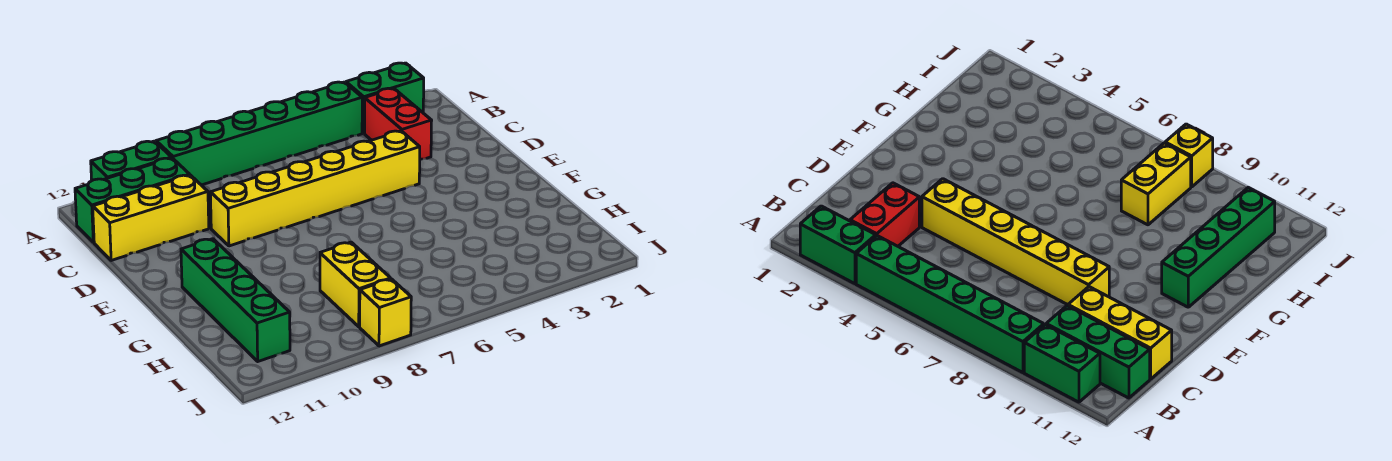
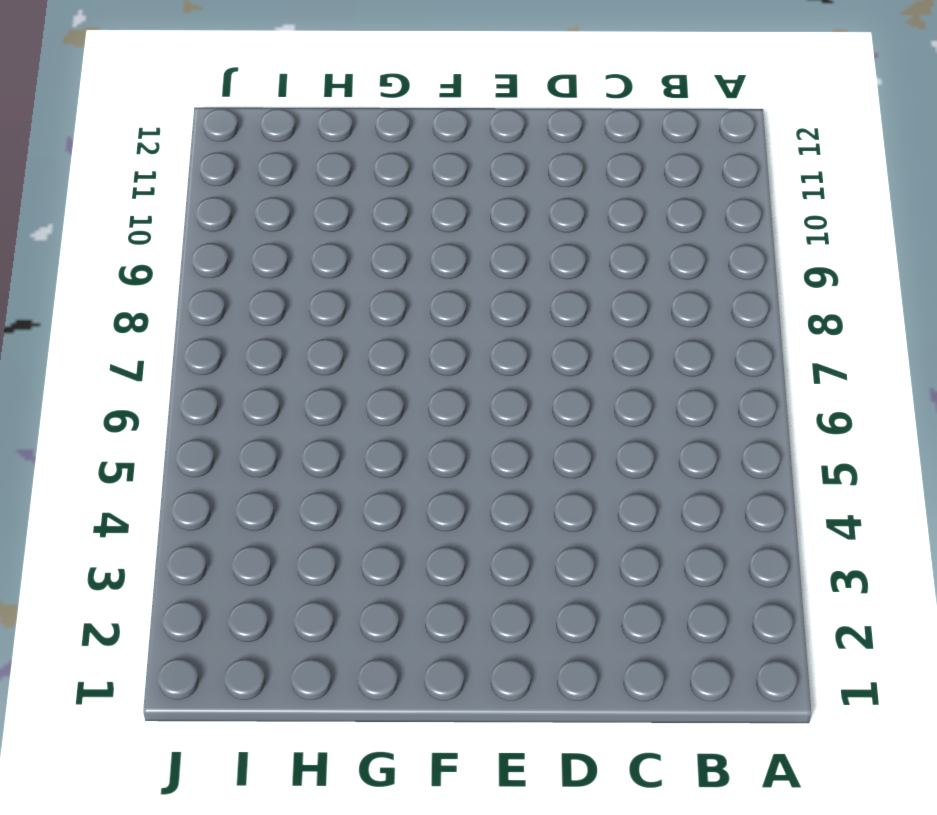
none -> green brick A2:A3 level 1
none -> green brick A4:A9 level 1

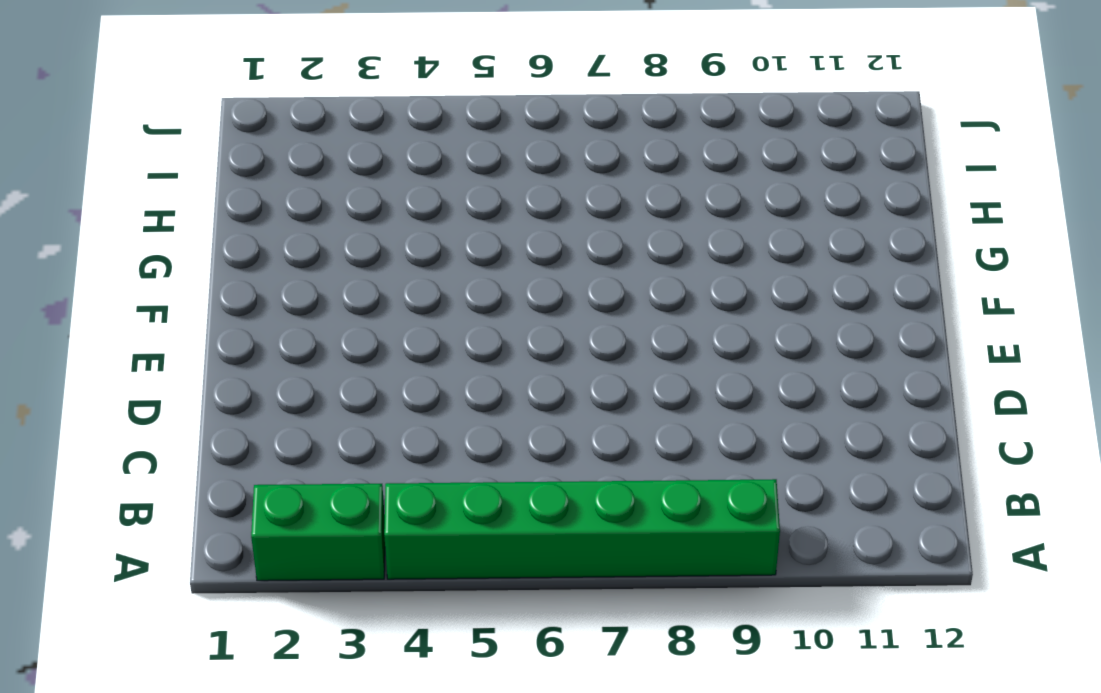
none -> green brick A10:A11 level 1
none -> red brick B3:C3 level 1

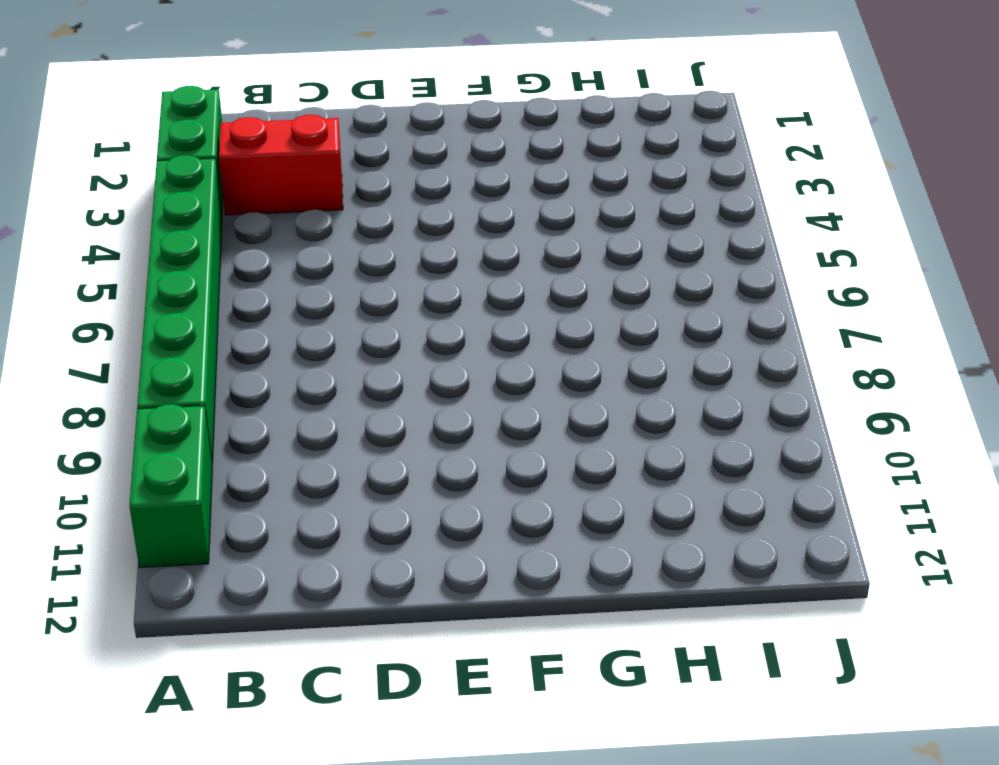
none -> green brick B10:B12 level 1
none -> yellow brick C10:C12 level 1

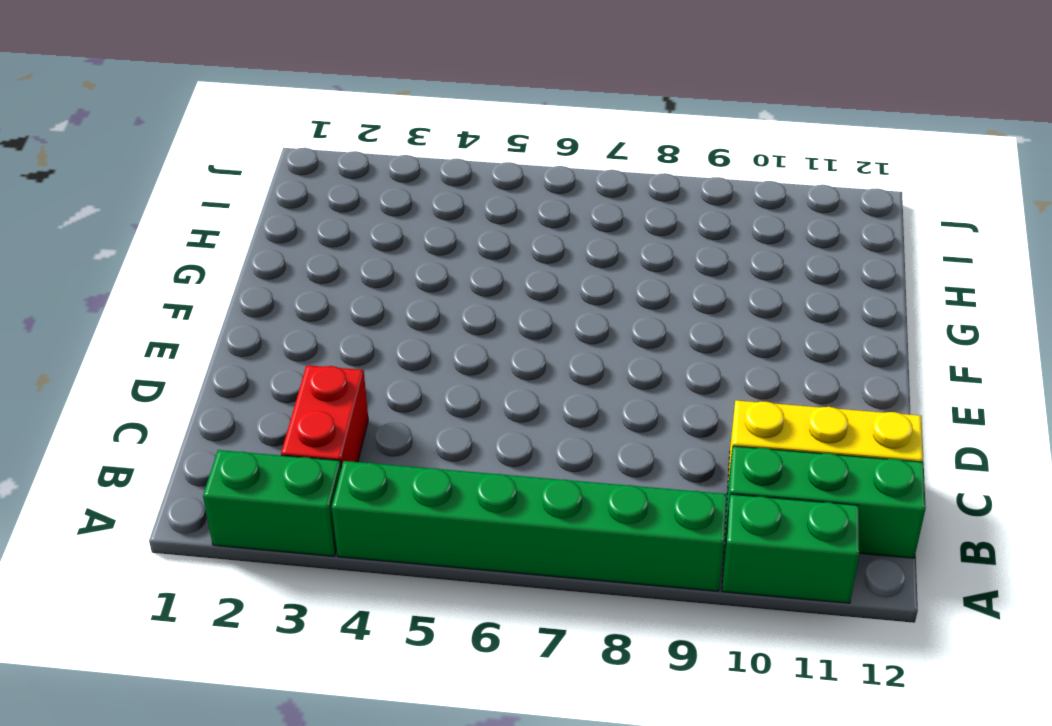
none -> yellow brick D4:D9 level 1
none -> green brick F11:I11 level 1

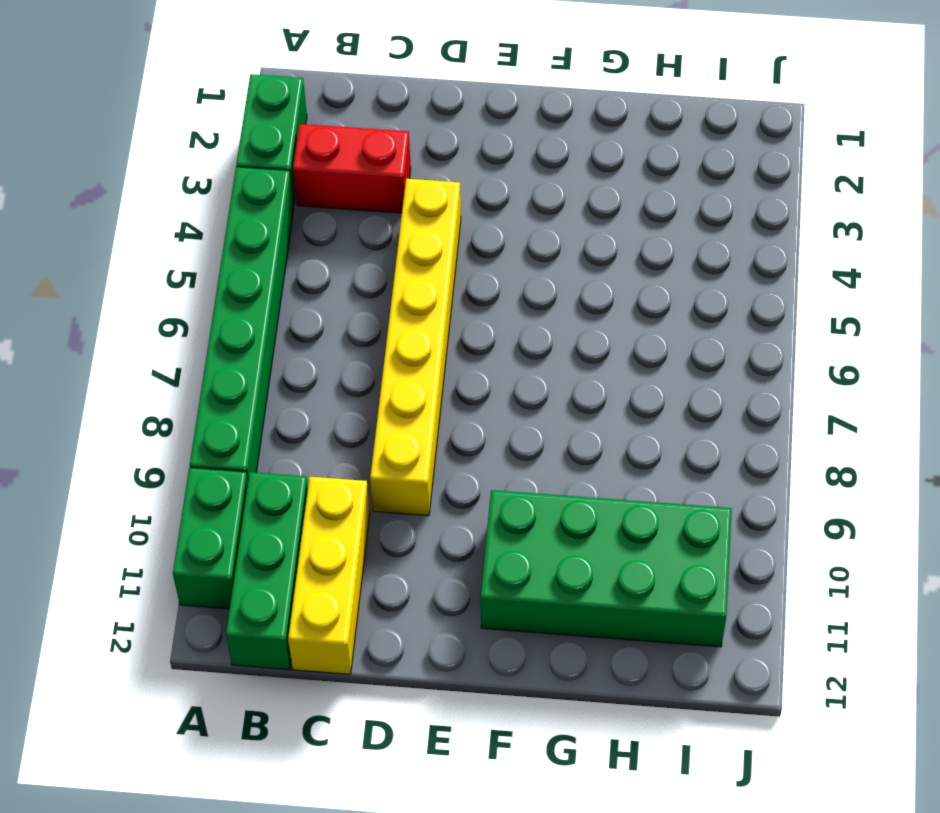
green brick F10:I11 level 1 -> green brick F11:I11 level 1
none -> yellow brick H8:I8 level 1
none -> yellow brick J8 level 1

